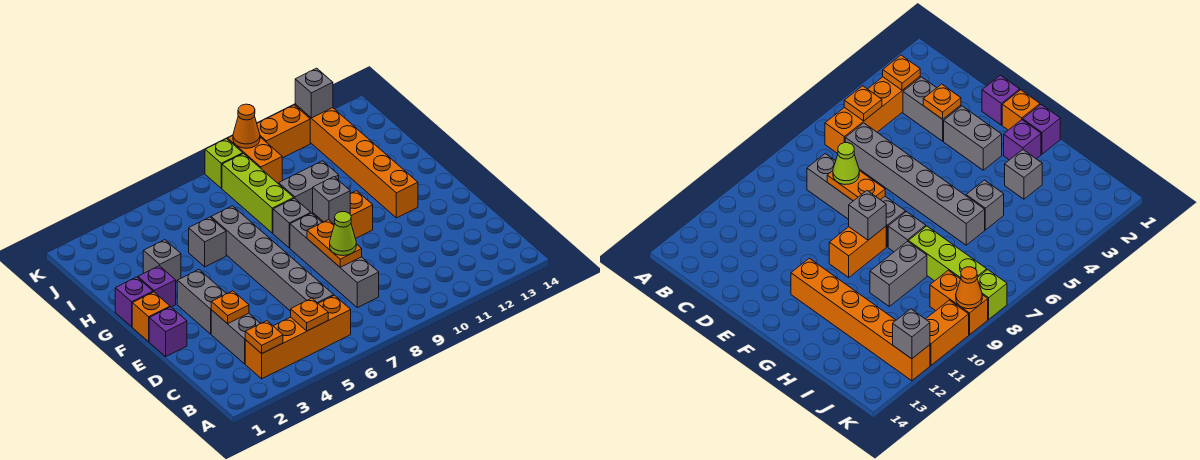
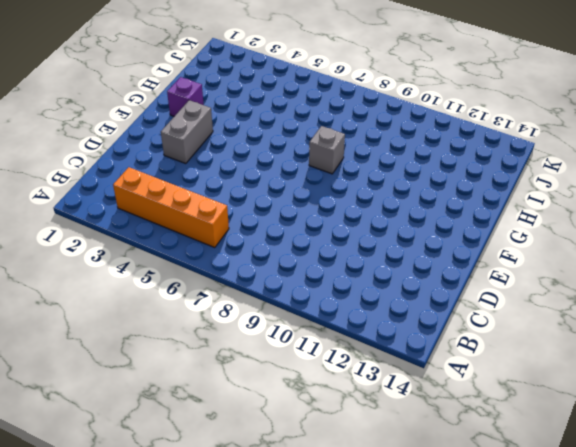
none -> grey brick C3:D3 level 1
none -> grey brick C6:H6 level 1
none -> grey brick C8:F8 level 1

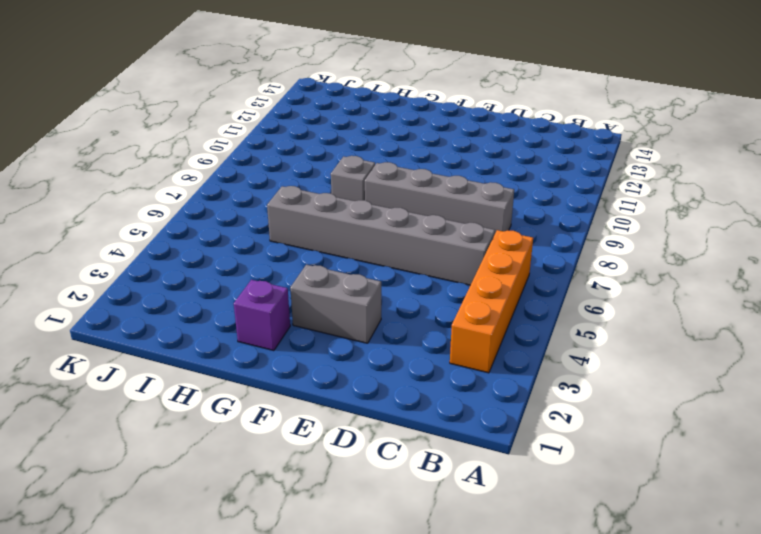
none -> grey brick C3:D3 level 1
none -> purple brick E1 level 1
none -> orange brick F1 level 1

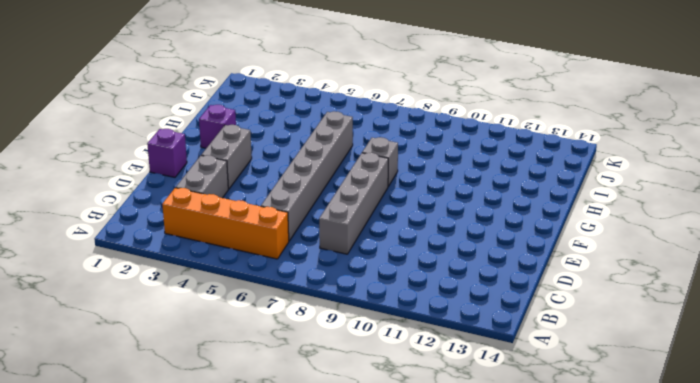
none -> orange brick F1 level 1
none -> orange brick F9:F10 level 1
none -> orange brick F12:K12 level 1

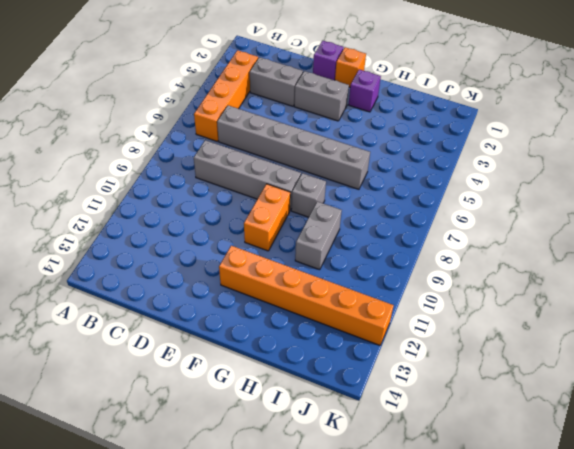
none -> purple brick G1 level 1
none -> grey brick H3 level 1
none -> grey brick H5 level 1

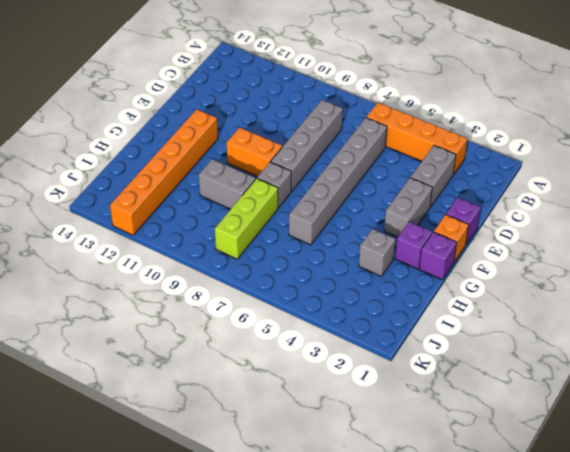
none -> grey brick H5 level 1
none -> orange brick J9:K9 level 1
none -> lime brick K8 level 1

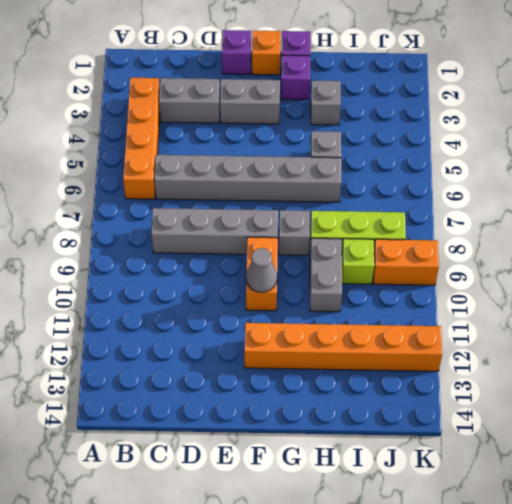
grey cone F10 level 2 -> none
lime brick I9 level 1 -> lime brick K8 level 1
none -> orange brick K10:K11 level 1
none -> orange plate B3 level 2
none -> orange plate B5 level 2

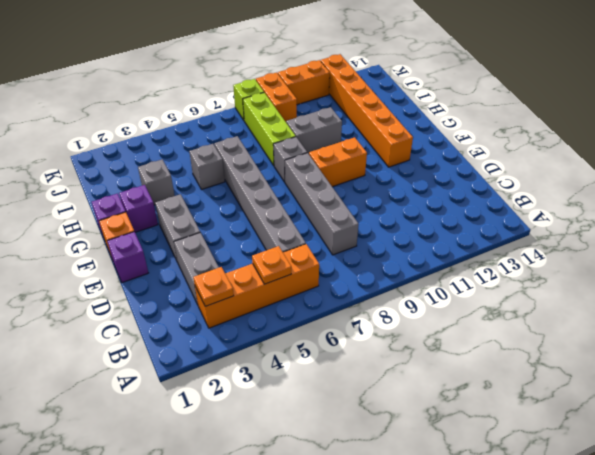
none -> orange plate D3 level 2
none -> orange plate D8:E8 level 2
none -> grey brick F9 level 2

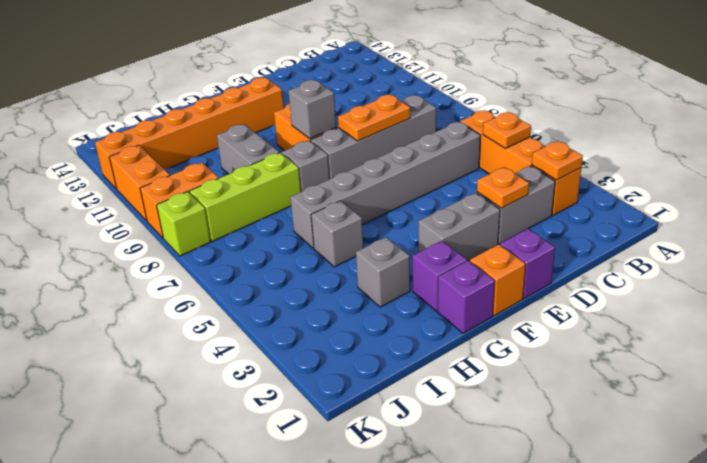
none -> orange cone K9 level 2
none -> grey brick K12 level 2
none -> lime cone D8 level 3

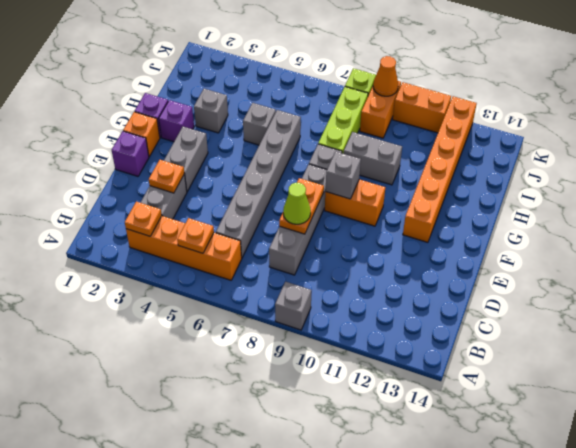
grey brick A9 level 1 -> grey brick K12 level 2

